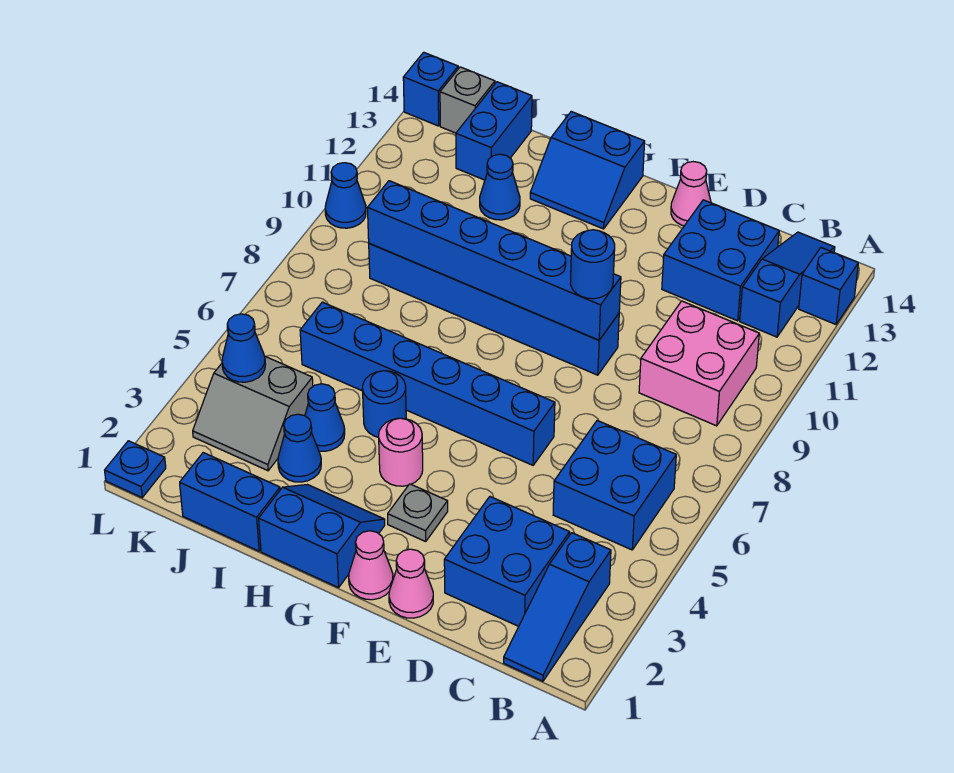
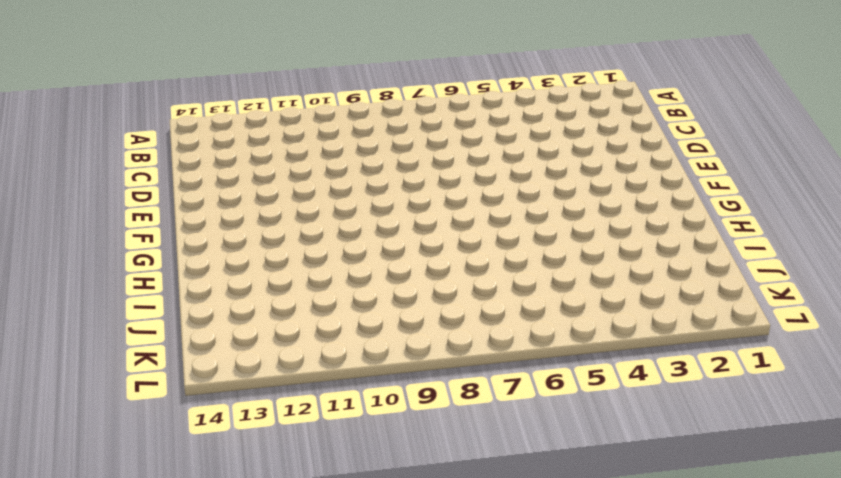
none -> blue brick A13 level 1
none -> blue slope B1:B3 level 1 top 3
none -> blue brick B5:C6 level 1
none -> pink brick B9:C10 level 1

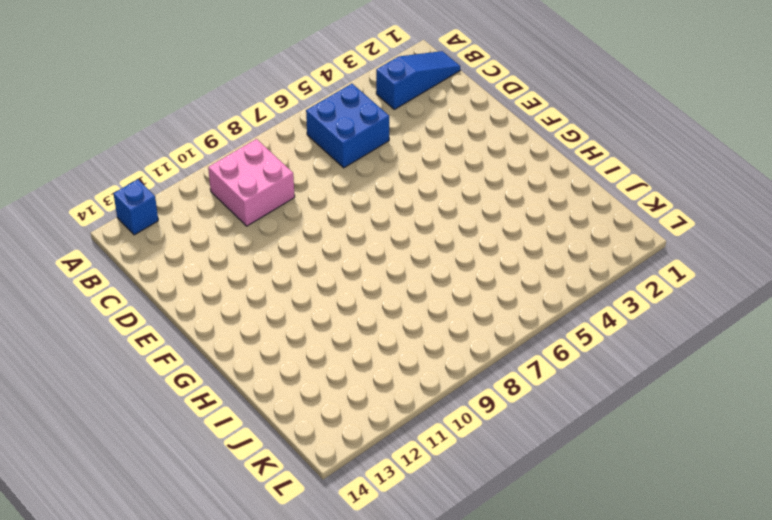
none -> blue slope B12:B14 level 1 top 12
none -> blue brick C2:D3 level 1
none -> blue brick C12:D13 level 1
none -> pink cone E1 level 1

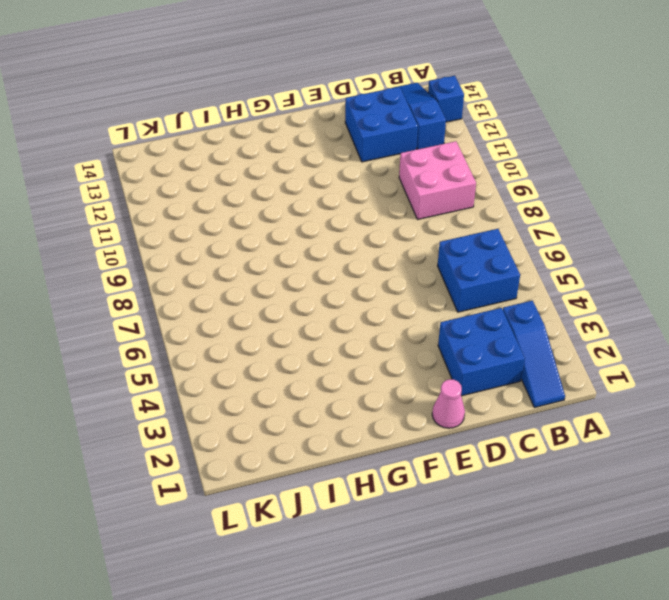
none -> blue brick E6:J6 level 1
none -> blue brick E9:J9 level 1
none -> pink cone E14 level 1
none -> pink cone F1 level 1

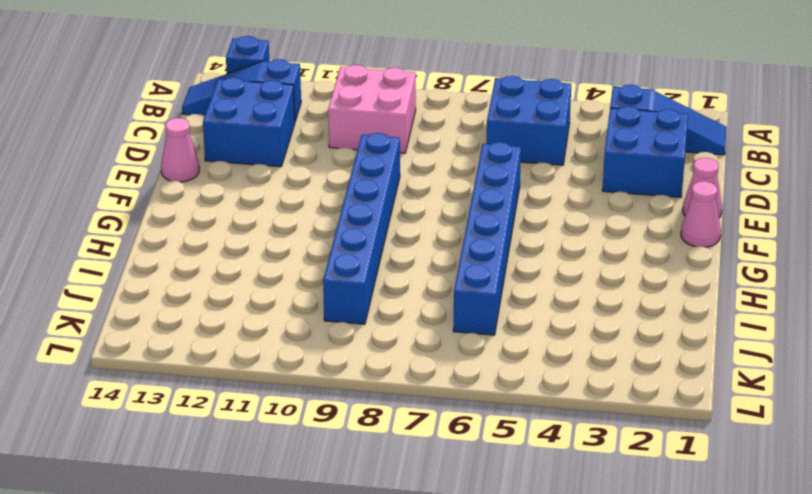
none -> grey plate F3 level 1
none -> blue slope G1:H2 level 1 top 1
none -> pink round brick G4 level 1
none -> blue slope G13:H14 level 1 top 14

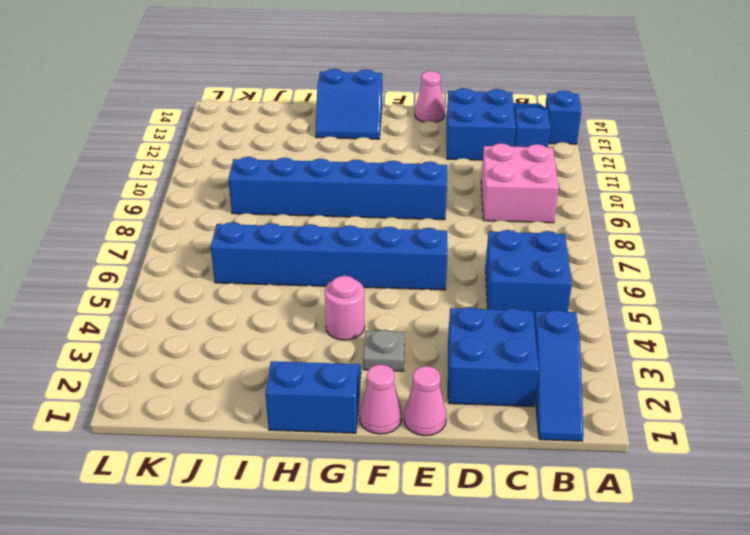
none -> blue round brick H5 level 1
none -> blue brick I1:J1 level 1
none -> blue cone I3 level 1
none -> blue cone I4 level 1

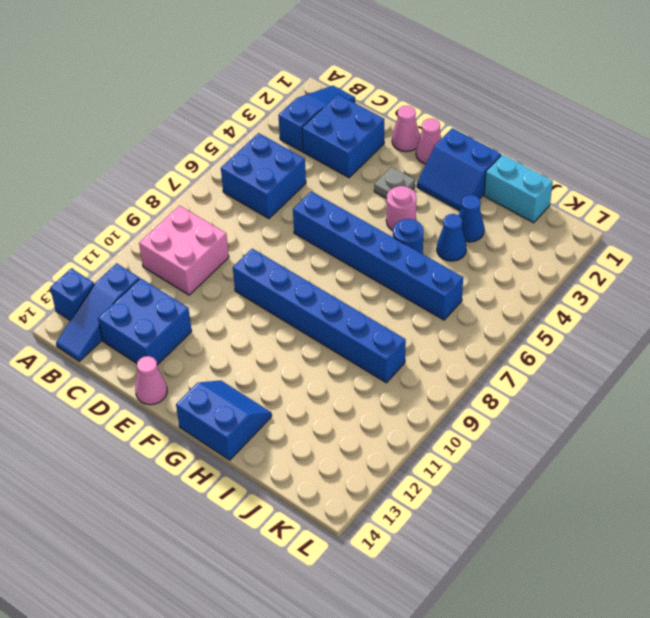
cyan brick I1:J1 level 1 -> blue brick I1:J1 level 1
none -> blue cone I12 level 1
none -> grey slope J3:K4 level 1 top 4
none -> blue brick J13:J14 level 1
none -> grey brick K14 level 1

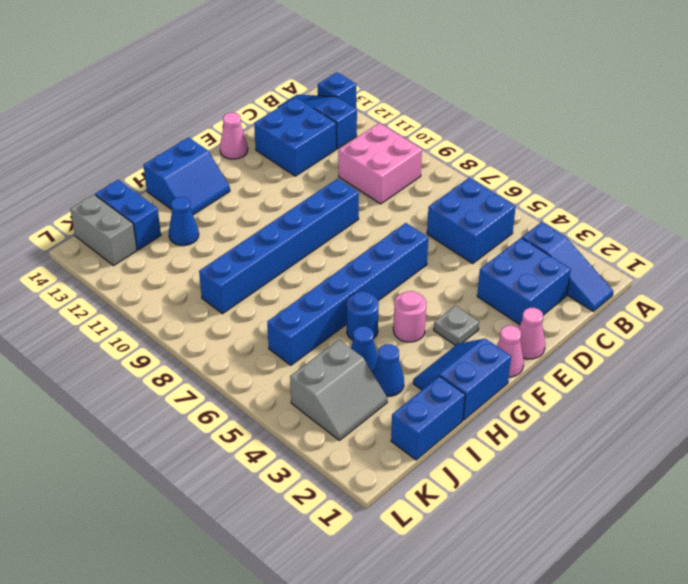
grey brick K13:K14 level 1 -> grey brick K14 level 1
none -> blue plate L1 level 1
none -> blue cone L10 level 1
none -> blue brick L14 level 1
none -> blue brick E9:J9 level 2

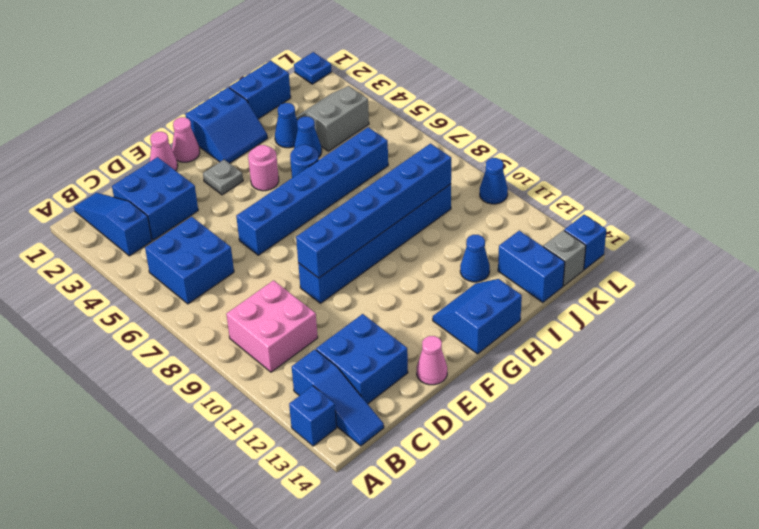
none -> blue cone K4 level 2
none -> blue round brick E9 level 3

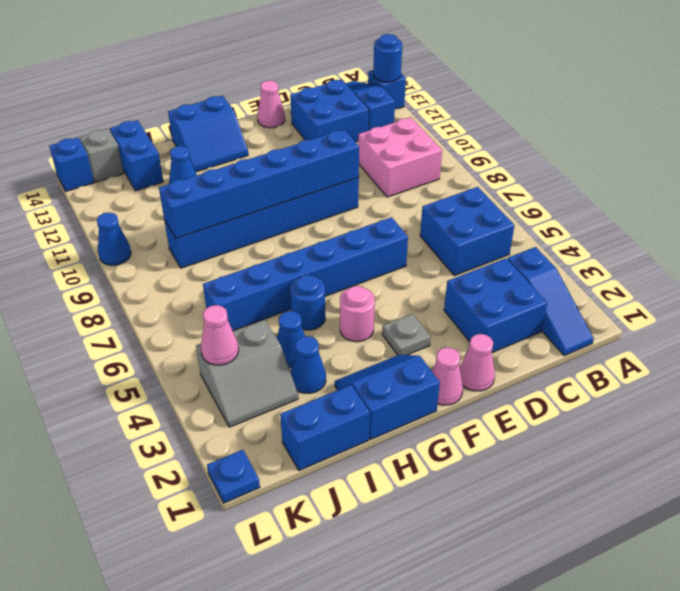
blue round brick A13 level 2 -> blue round brick E9 level 3
pink cone K4 level 2 -> blue cone K4 level 2

